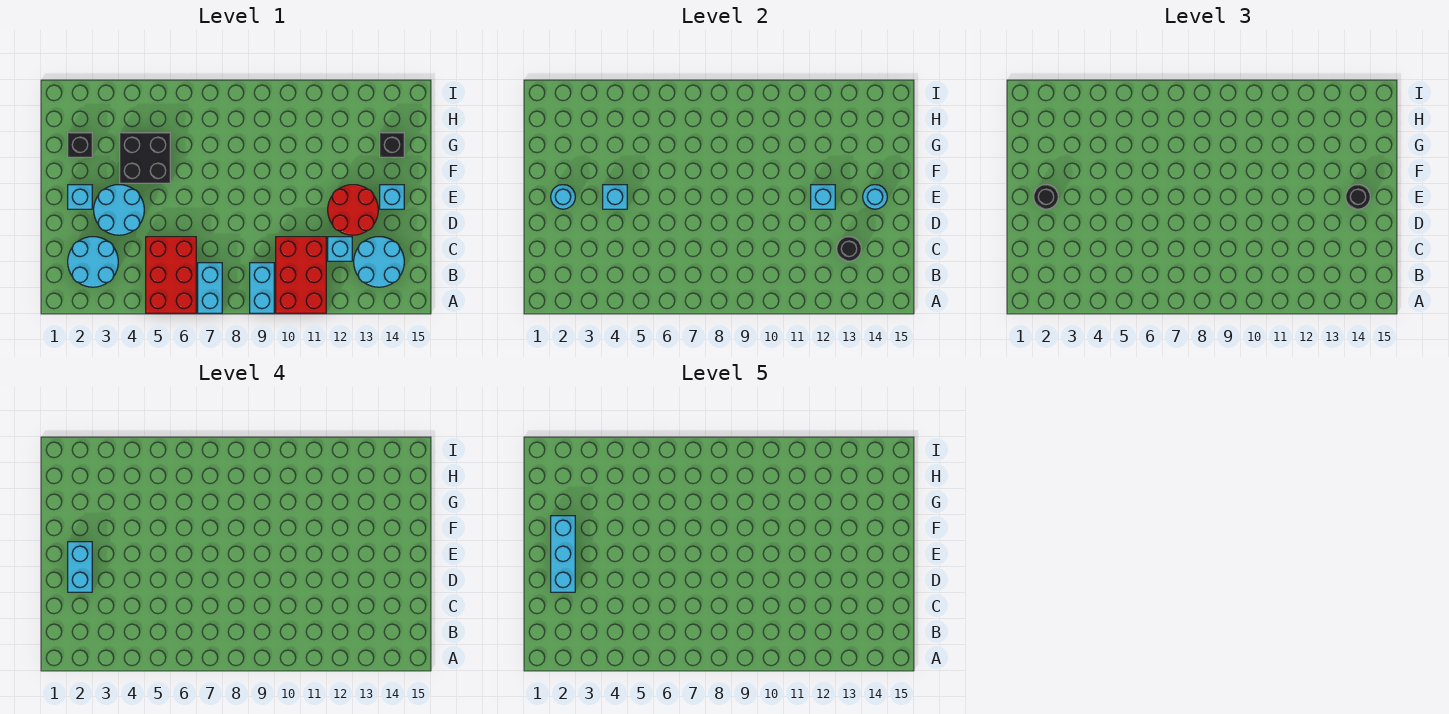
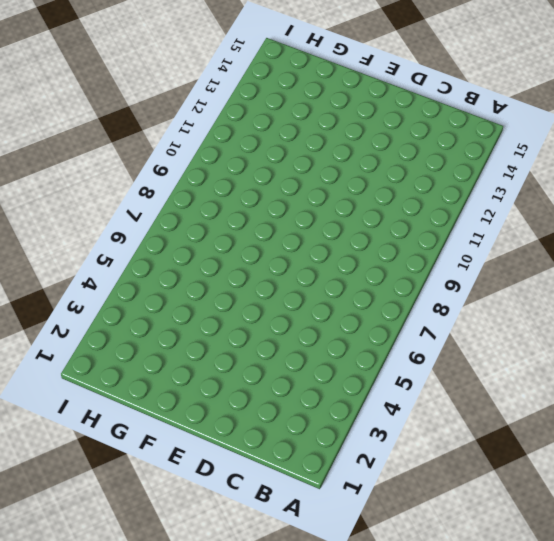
none -> red brick A5:C6 level 1
none -> cyan brick A7:B7 level 1
none -> cyan brick A9:B9 level 1

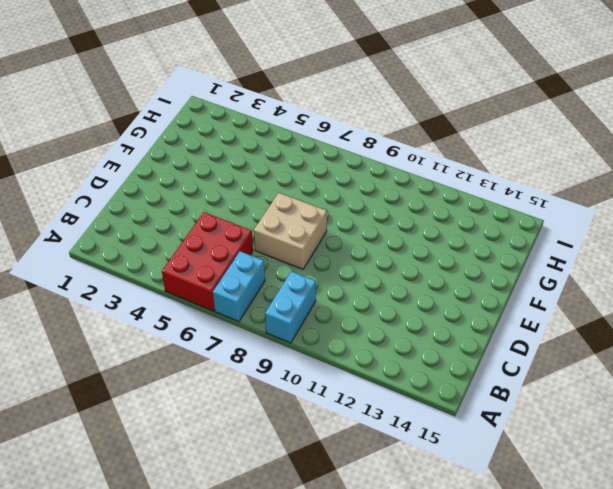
tan brick D7:E8 level 1 -> none
none -> red brick A10:C11 level 1
none -> cyan round brick B2:C3 level 1
none -> cyan round brick B13:C14 level 1

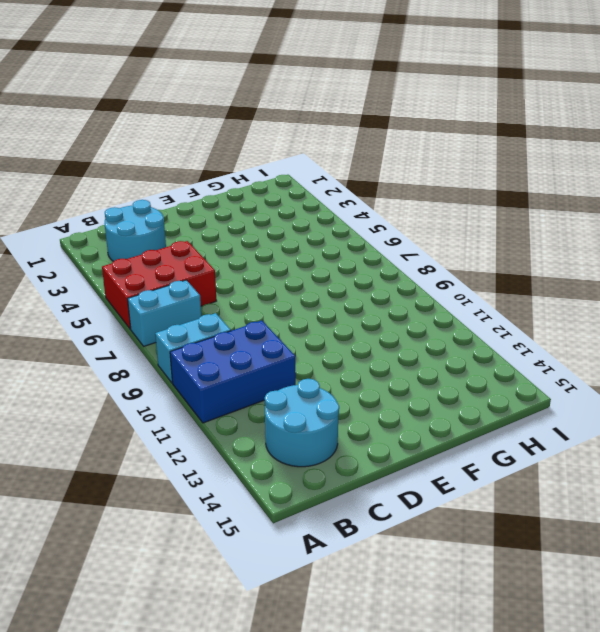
blue brick A10:C11 level 1 -> red brick A10:C11 level 1
none -> cyan brick C12 level 1
none -> cyan round brick D3:E4 level 1
none -> red round brick D12:E13 level 1

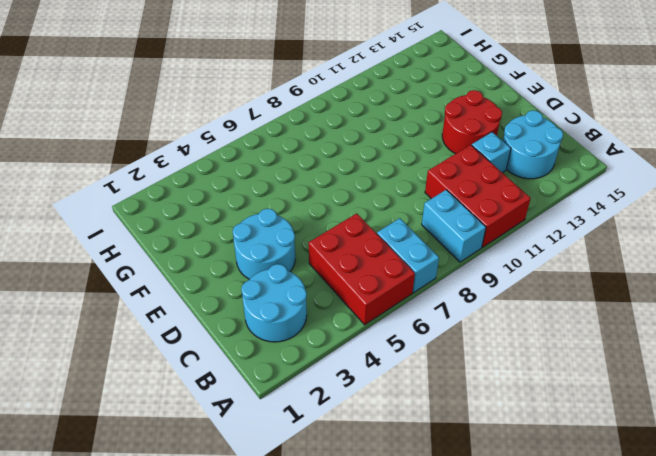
none -> cyan brick E2 level 1
none -> cyan brick E14 level 1
none -> black brick F4:G5 level 1

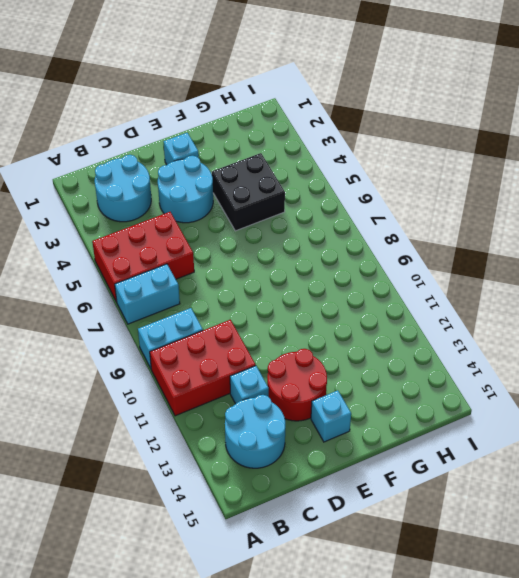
none -> black brick G2 level 1
none -> black brick G14 level 1
none -> black round brick C13 level 2

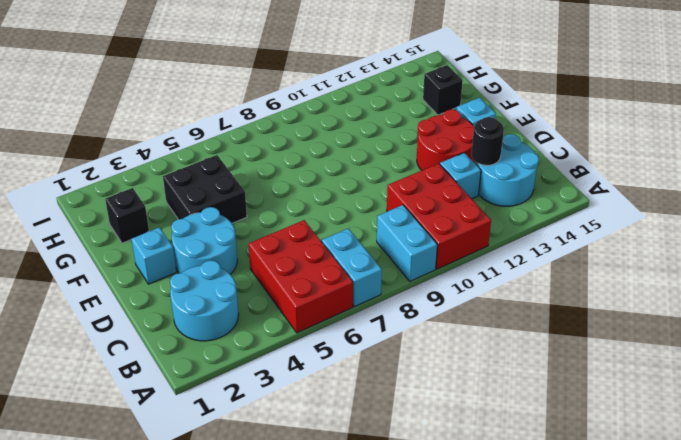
none -> cyan round brick E2 level 2
none -> cyan brick E4 level 2
none -> cyan brick E12 level 2

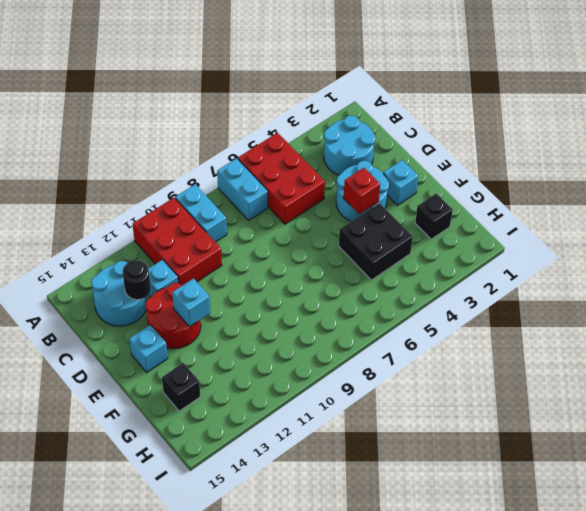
red brick E4 level 2 -> cyan brick E4 level 2
none -> cyan round brick E2 level 2
none -> cyan round brick E14 level 2
none -> black round brick E2 level 3

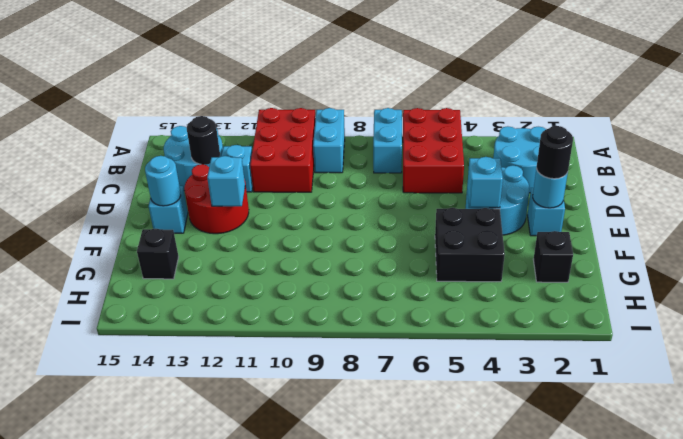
none -> black round brick E14 level 3
none -> cyan brick D2:E2 level 4
none -> cyan brick D2:F2 level 5

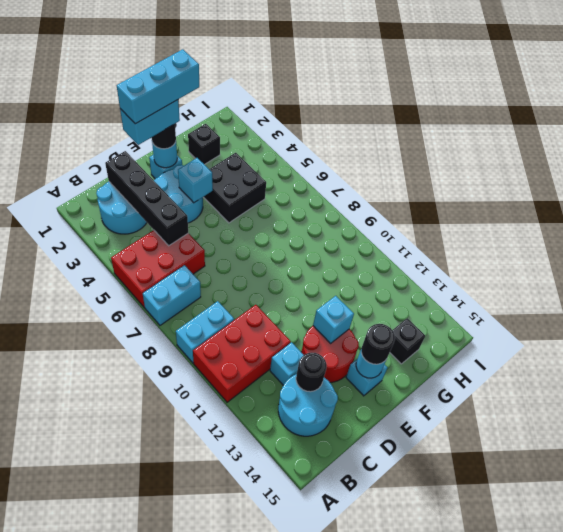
black brick C2:C5 level 2 -> none

